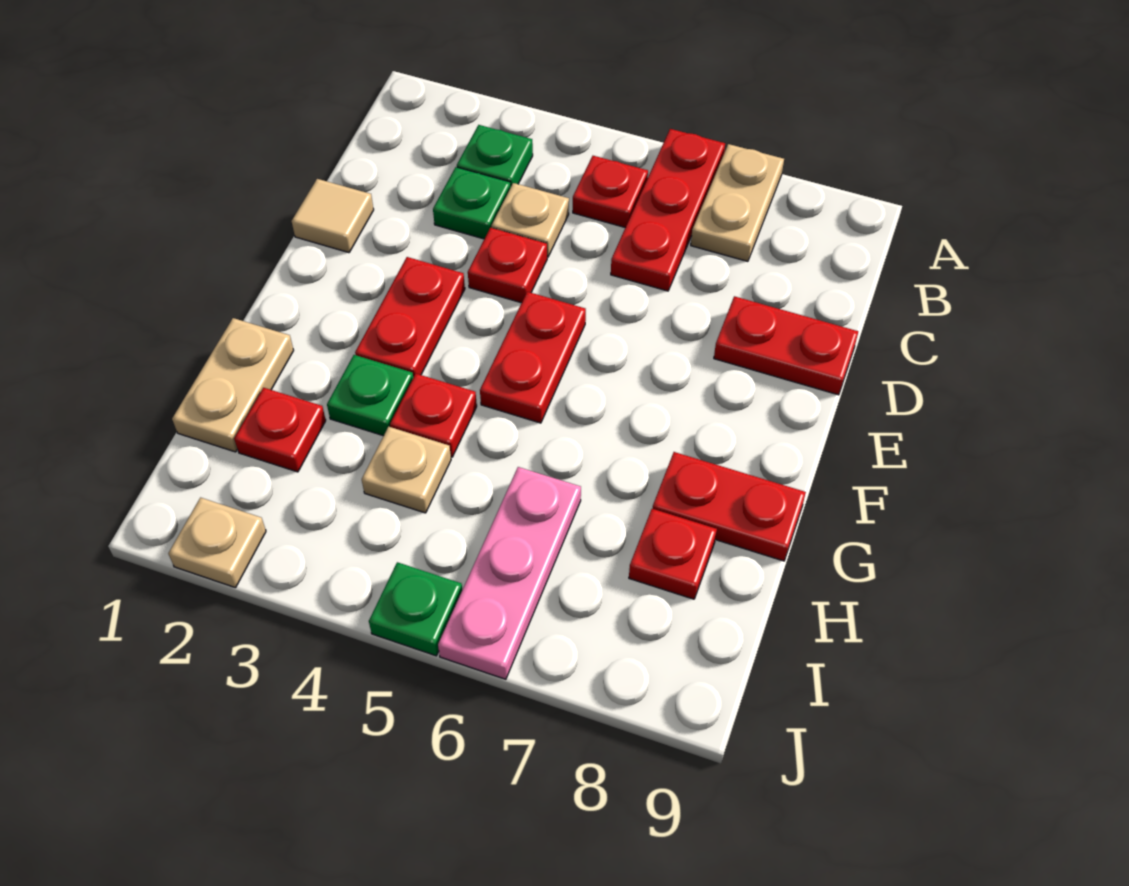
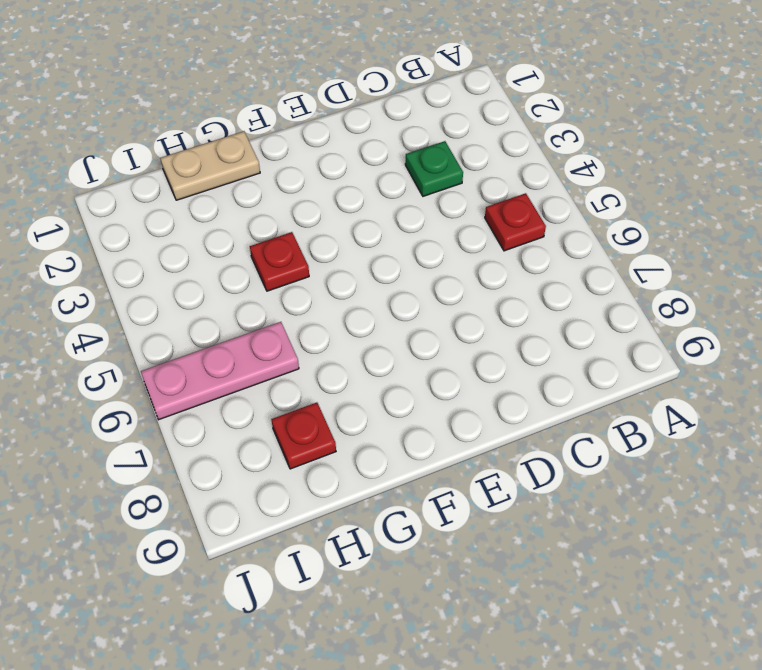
none -> red plate A6:C6 level 1
none -> tan plate A7:B7 level 1
none -> green plate B3 level 1

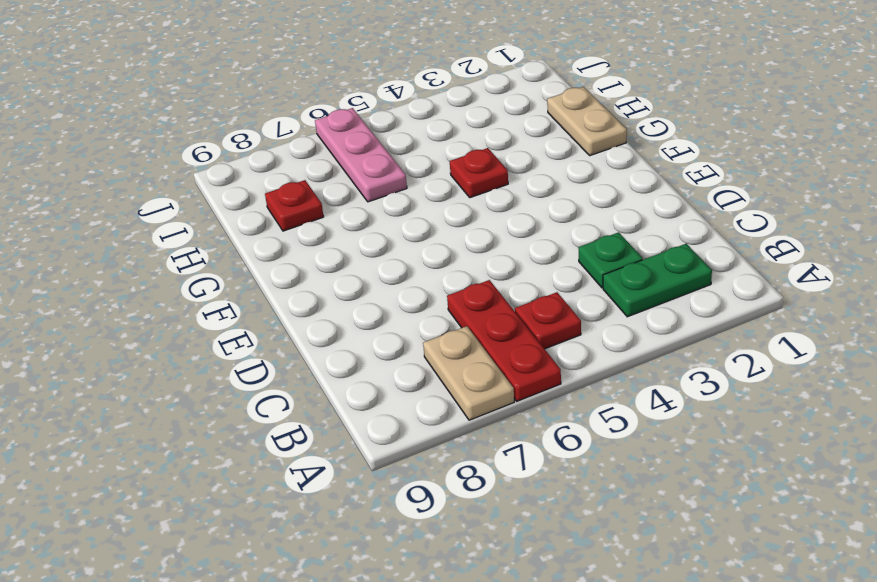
green plate B2:B3 level 1 -> green plate B3 level 1
none -> tan plate C4 level 1
none -> tan tile D1 level 1
none -> red plate D4 level 1

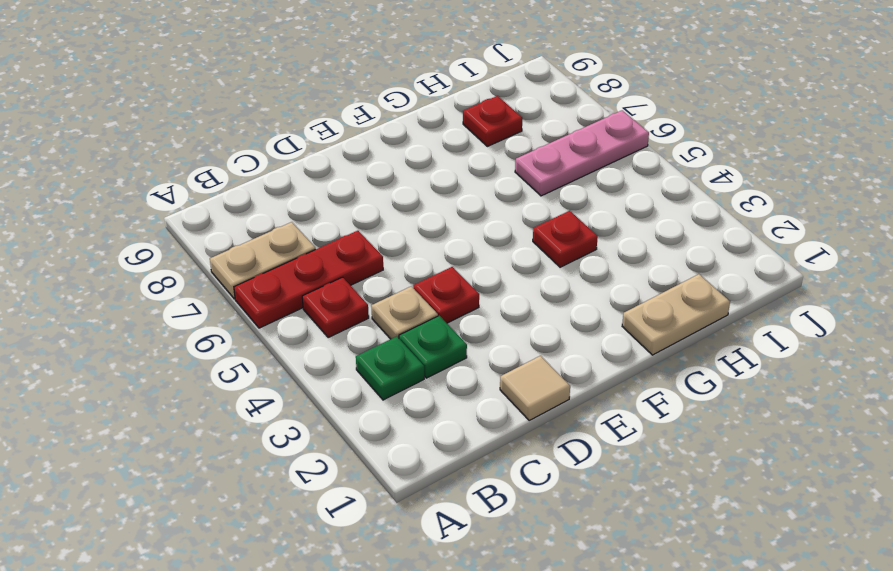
none -> red plate D8:D9 level 1
none -> red plate E3:F3 level 1
none -> red plate E5:F5 level 1

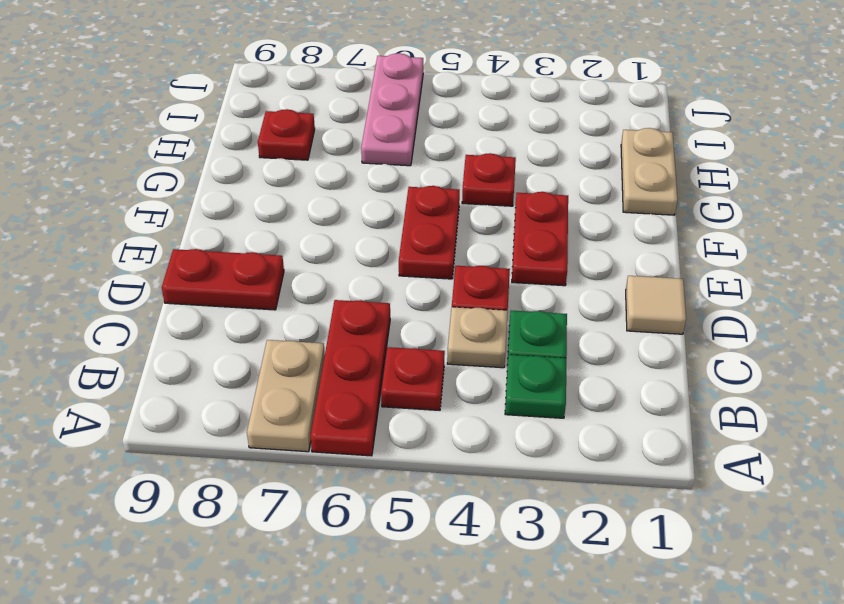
none -> green plate G3 level 1
none -> red plate G8:G9 level 1
none -> red plate H2 level 1

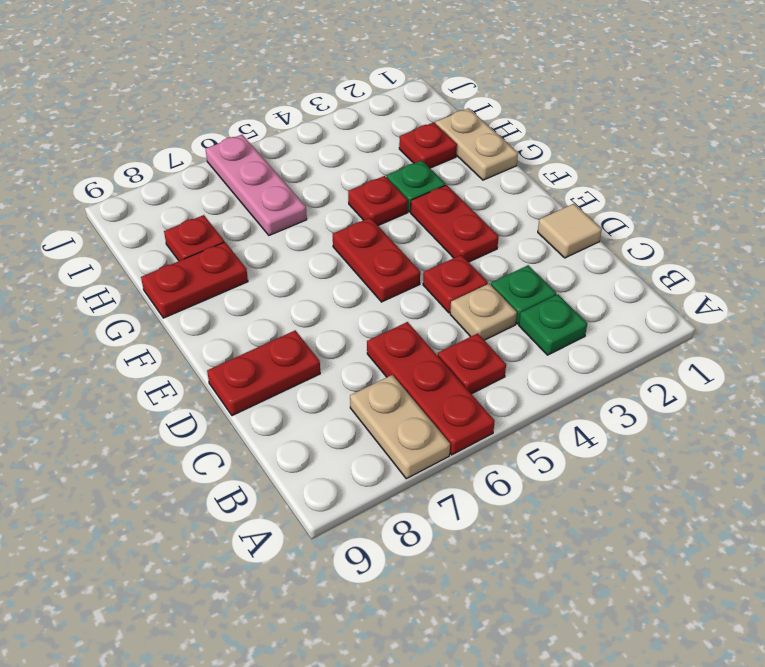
none -> tan plate H4 level 1
none -> tan plate J2 level 1
none -> green plate J5 level 1

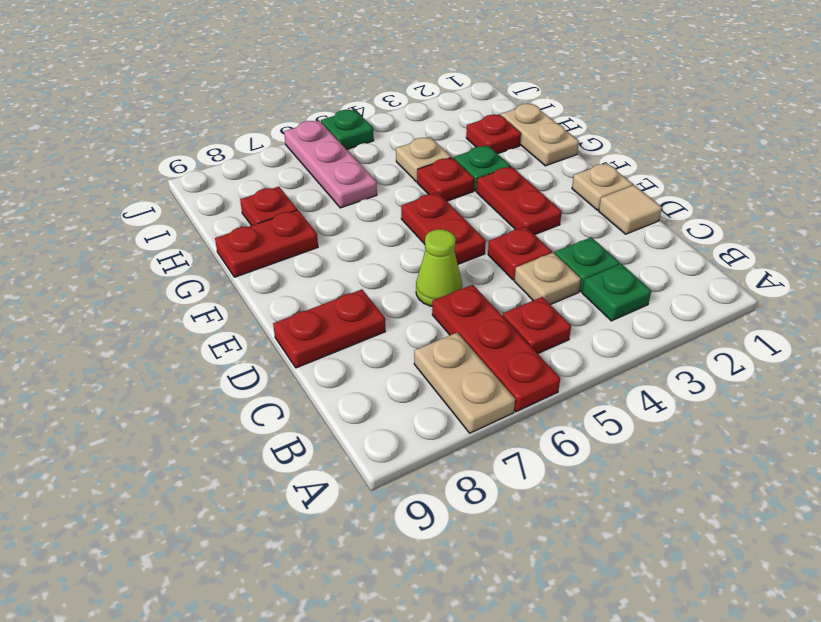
lime cone D6 level 1 -> none
tan plate E1 level 1 -> tan plate J2 level 1

